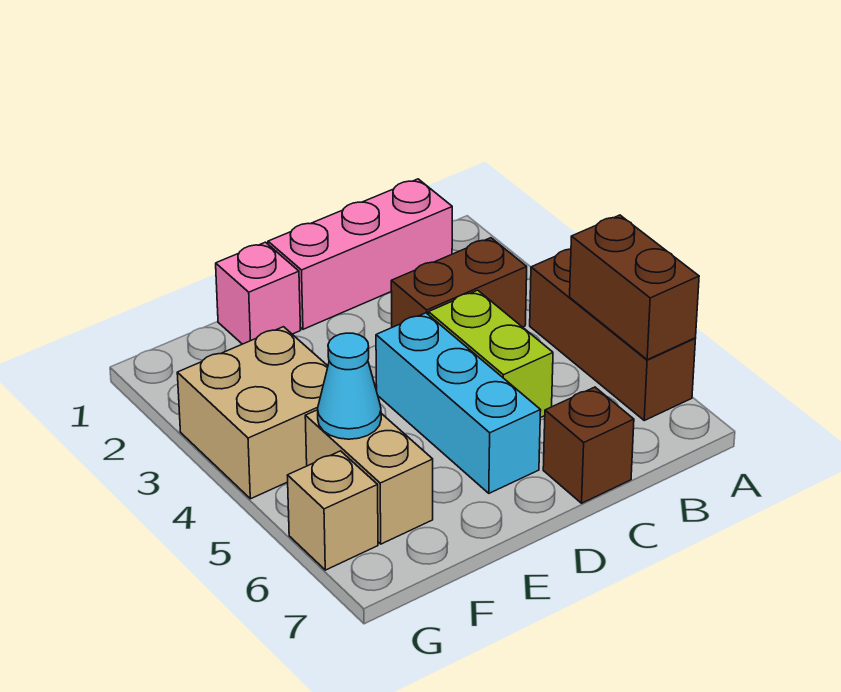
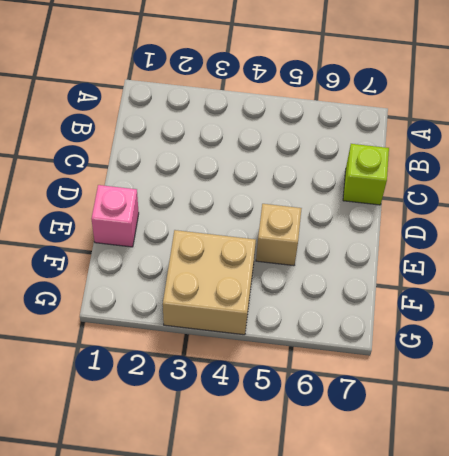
lime brick C7 level 1 -> brown brick C7 level 1
tan brick E5 level 1 -> tan brick G6 level 1
none -> brown brick A4:A6 level 1
none -> pink brick B1:D1 level 1
none -> brown brick B3:C3 level 1

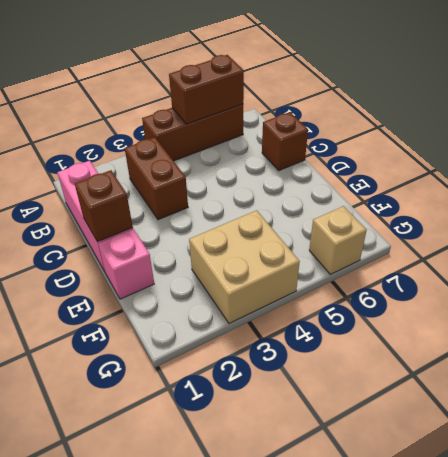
brown brick D1 level 2 -> none
none -> lime brick C4:C5 level 1
none -> cyan brick D4:D6 level 1
none -> tan brick F5:F6 level 1

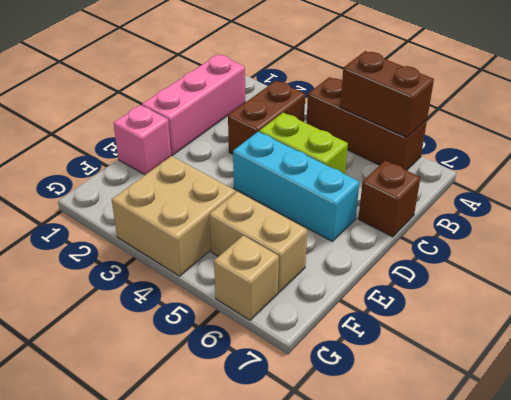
none -> cyan cone F5 level 2

